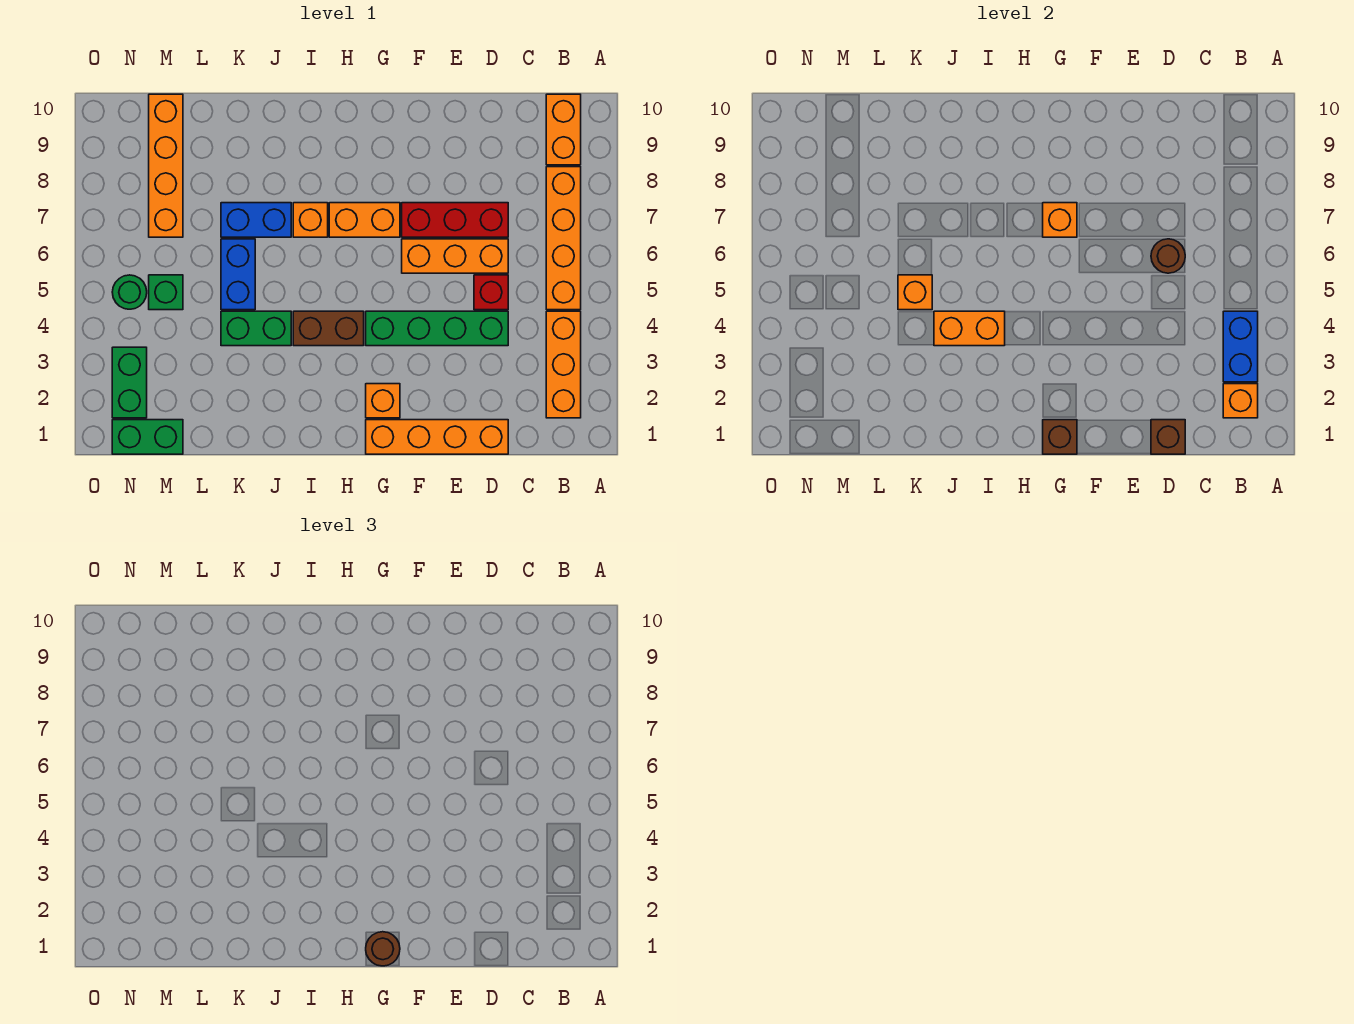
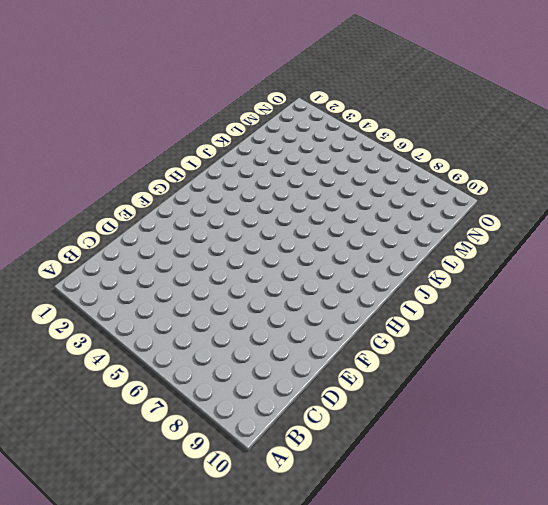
none -> orange brick B2:B4 level 1
none -> orange brick B5:B8 level 1
none -> orange brick B9:B10 level 1

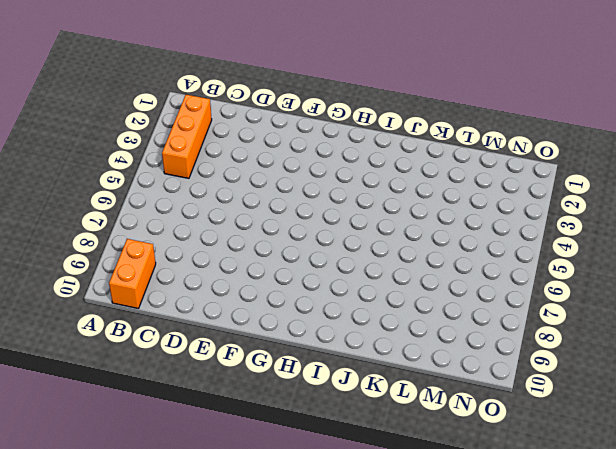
none -> orange brick B5:B8 level 1
none -> orange brick D1:G1 level 1
none -> green brick D4:G4 level 1

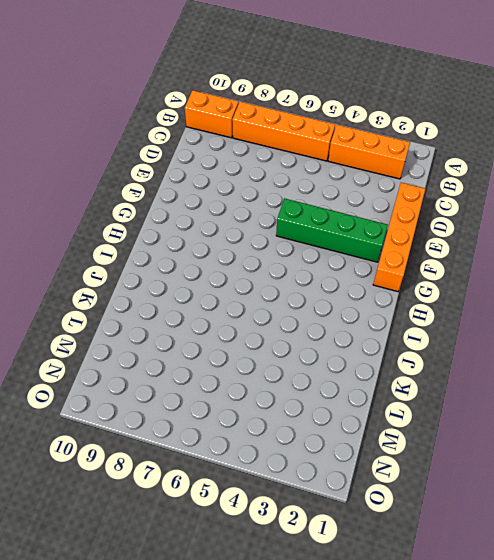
green brick F2:F5 level 1 -> green brick D4:G4 level 1
none -> red brick D5 level 1
none -> orange brick D6:F6 level 1
none -> red brick D7:F7 level 1

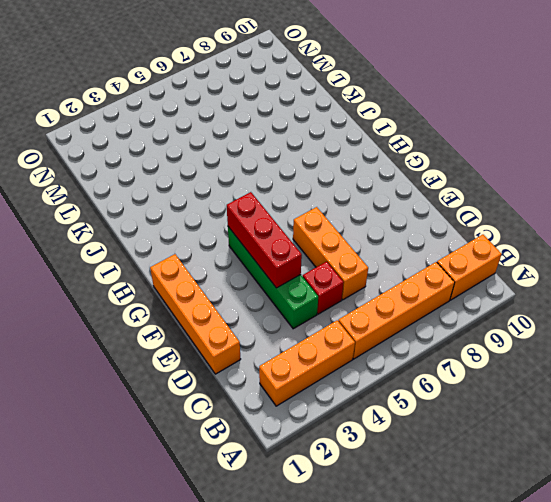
red brick E4:G4 level 2 -> red brick D7:F7 level 1
none -> orange brick G2 level 1
none -> orange brick G7:H7 level 1
none -> brown brick H4:I4 level 1

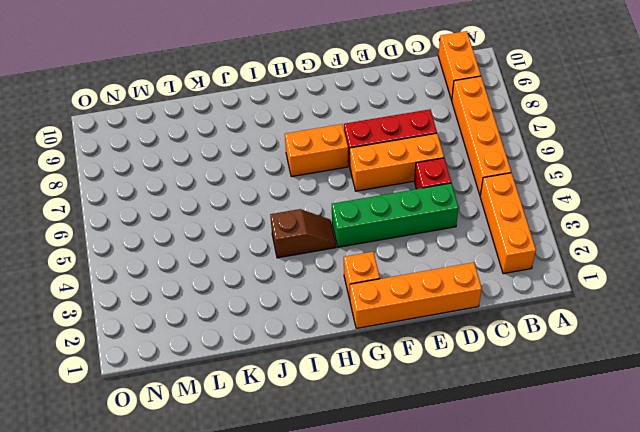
brown slope H4:I4 level 1 top I -> brown brick H4:I4 level 1
none -> orange brick I7 level 1
none -> green brick J4:K4 level 1
none -> blue brick J7:K7 level 1

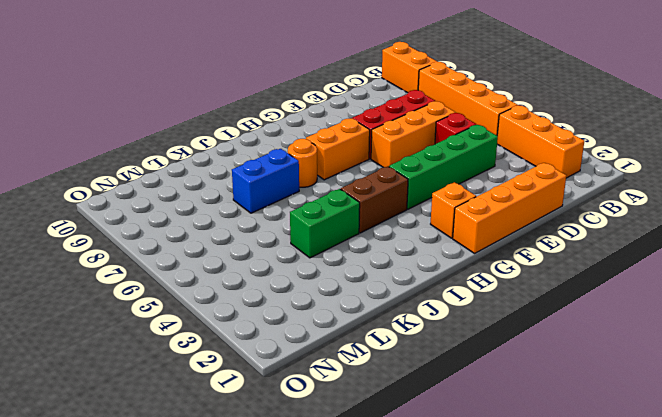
orange round brick I7 level 1 -> orange brick I7 level 1
none -> blue brick K5:K6 level 1
none -> green brick M1:N1 level 1
none -> green brick M5 level 1

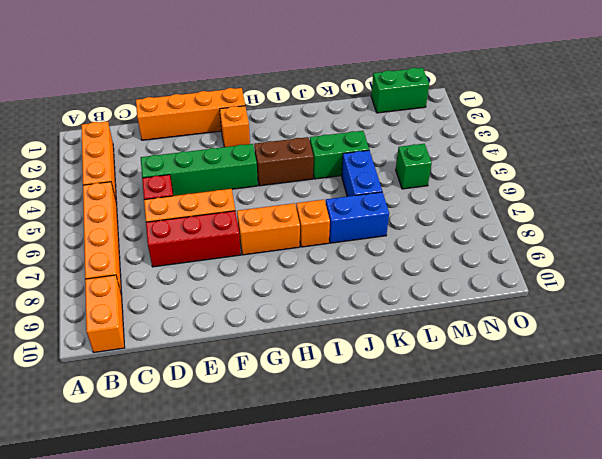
none -> orange brick M7:M10 level 1
none -> green brick N2:N3 level 1
none -> green round brick N5 level 1

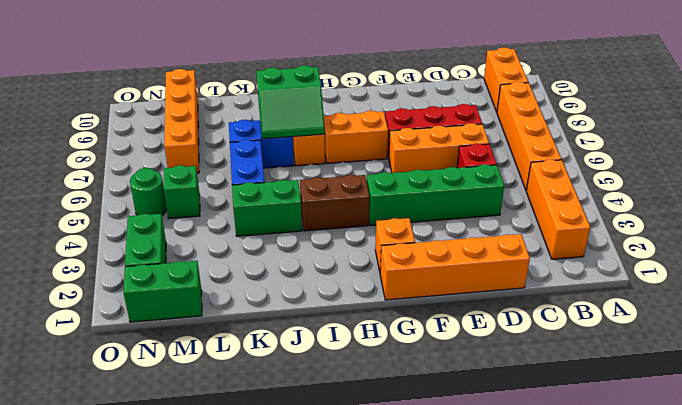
green slope I7:J8 level 2 top 8 -> none
none -> orange brick B2 level 2
none -> blue brick B3:B4 level 2
none -> brown brick D1 level 2

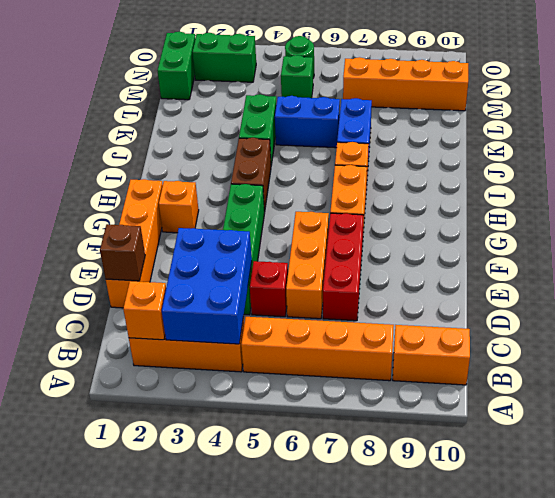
blue brick B3:D4 level 2 -> blue brick B3:B4 level 2
none -> brown round brick D6 level 2
none -> brown brick G1 level 2
none -> orange brick G7 level 2

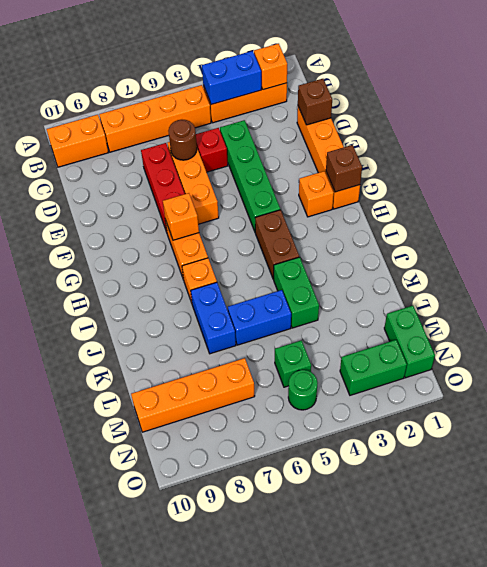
none -> orange brick I4:J4 level 2
none -> orange brick K5 level 2
none -> brown round brick G1 level 3

